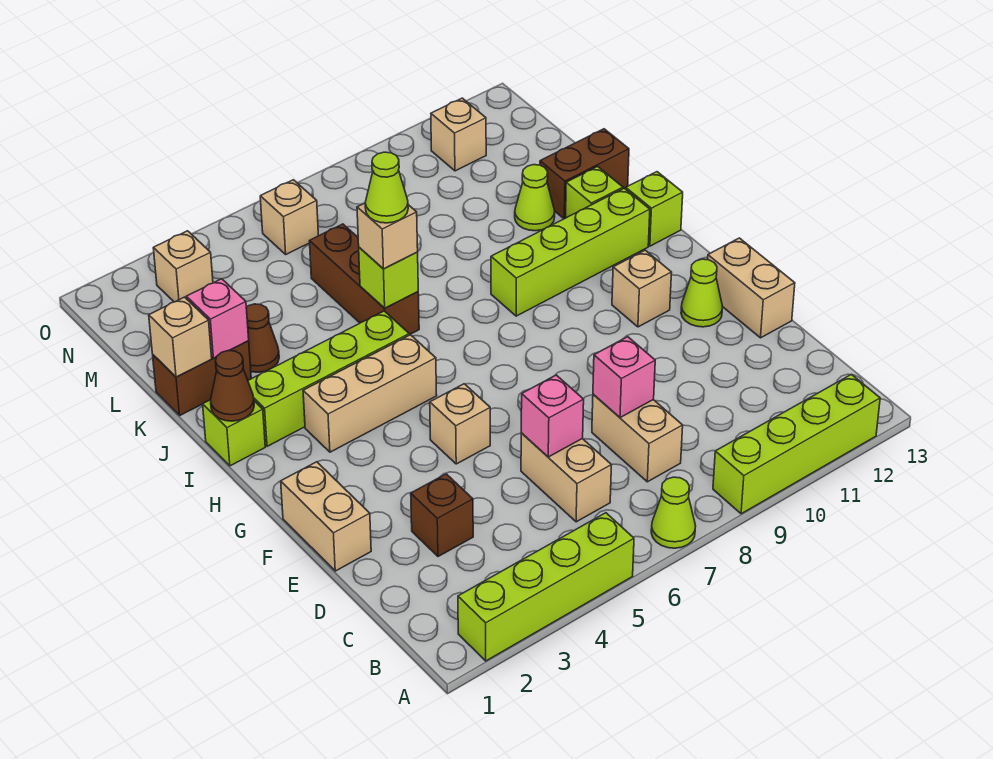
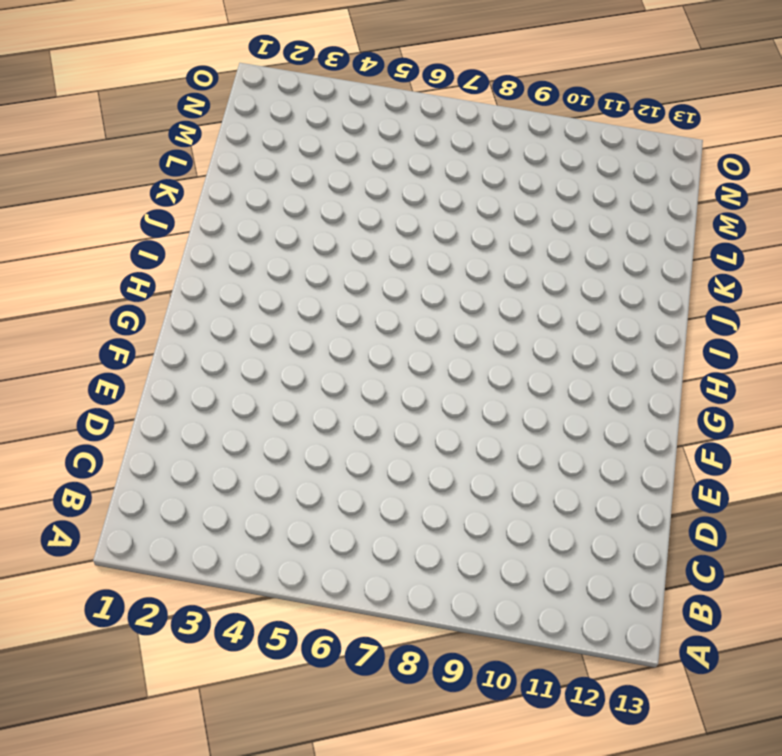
none -> lime brick A2:A5 level 1
none -> lime cone A7 level 1
none -> lime brick A9:A12 level 1
none -> tan brick C6:D6 level 1

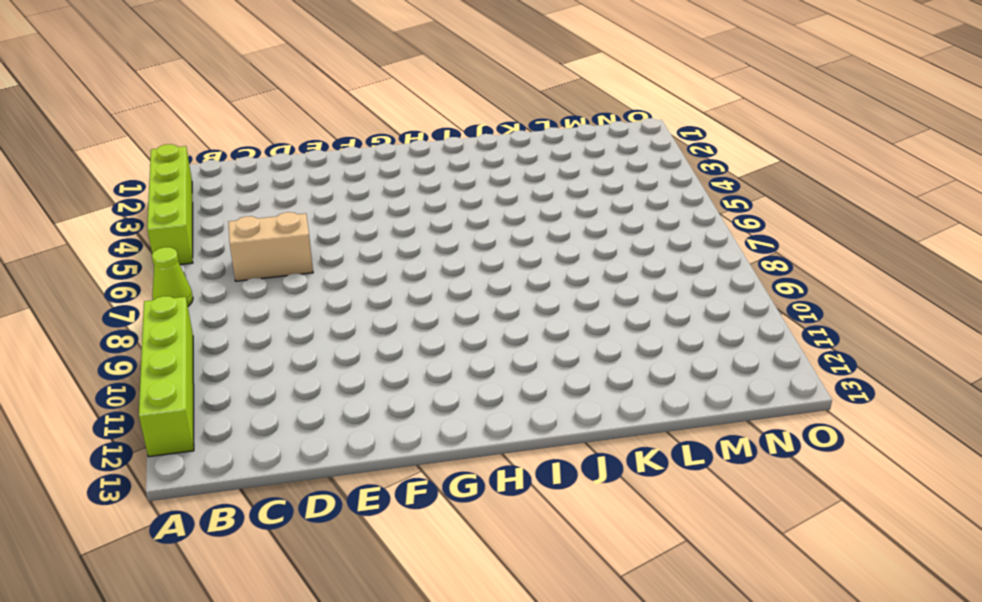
none -> tan brick C8:D8 level 1
none -> brown brick D3 level 1
none -> tan brick E1:F1 level 1
none -> tan brick E13:F13 level 1

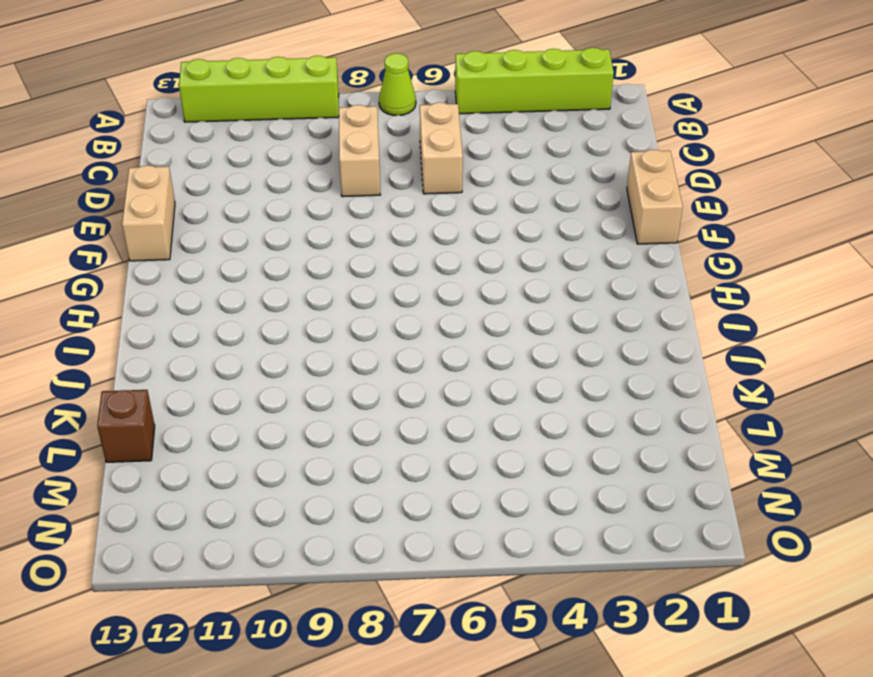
brown brick L13 level 1 -> brown brick D3 level 1
none -> tan brick F5 level 1
none -> lime cone F12 level 1
none -> tan brick G11 level 1
none -> tan brick H3:H5 level 1

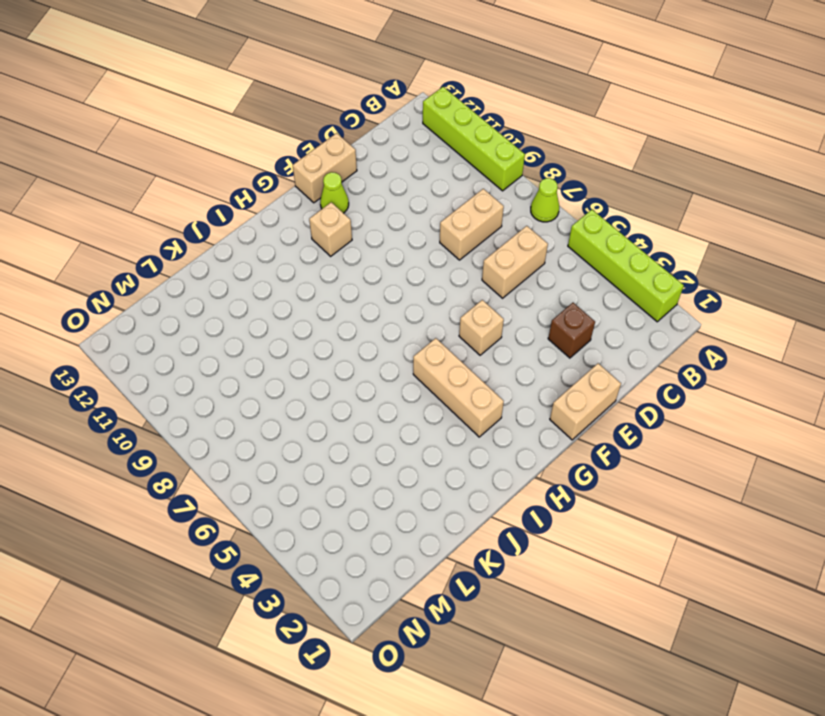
none -> lime brick I1 level 1
none -> lime brick I2:I5 level 1
none -> lime brick I9:I12 level 1
none -> lime brick I13 level 1

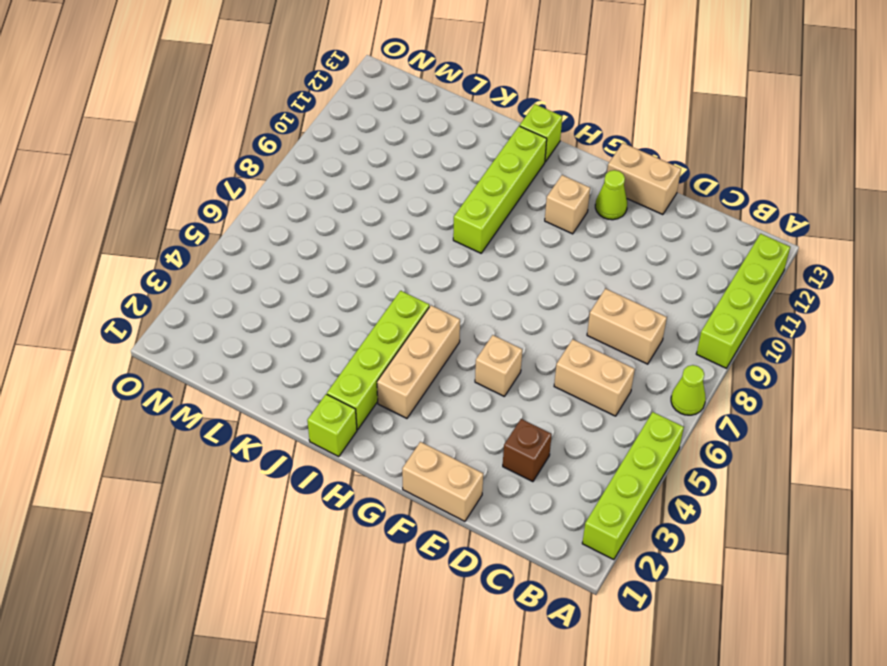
none -> brown brick J6:L6 level 1
none -> lime brick J12 level 1
none -> brown brick K1:K2 level 1
none -> brown cone K3 level 1

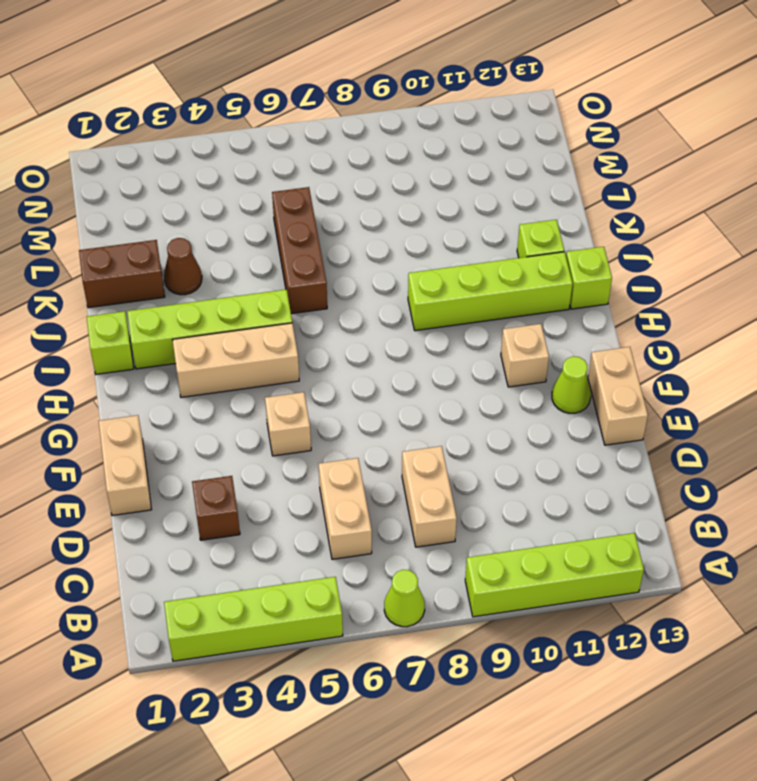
none -> lime cone K11 level 1
none -> brown brick K12:K13 level 1
none -> tan brick N3 level 1
none -> tan brick N6 level 1

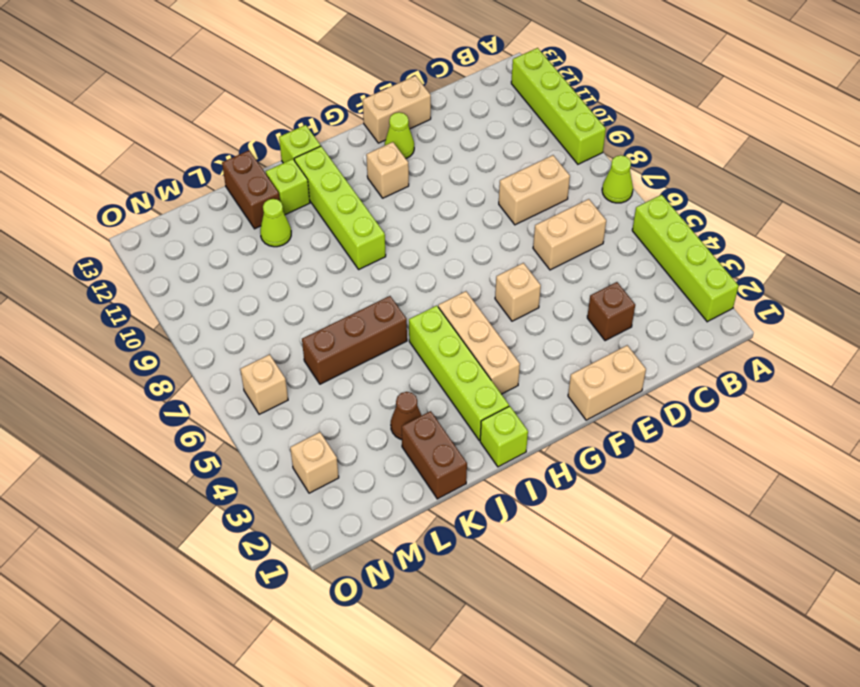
none -> tan brick N11 level 1
none -> pink brick D6 level 2
none -> pink brick D8 level 2
none -> brown cone I1 level 2

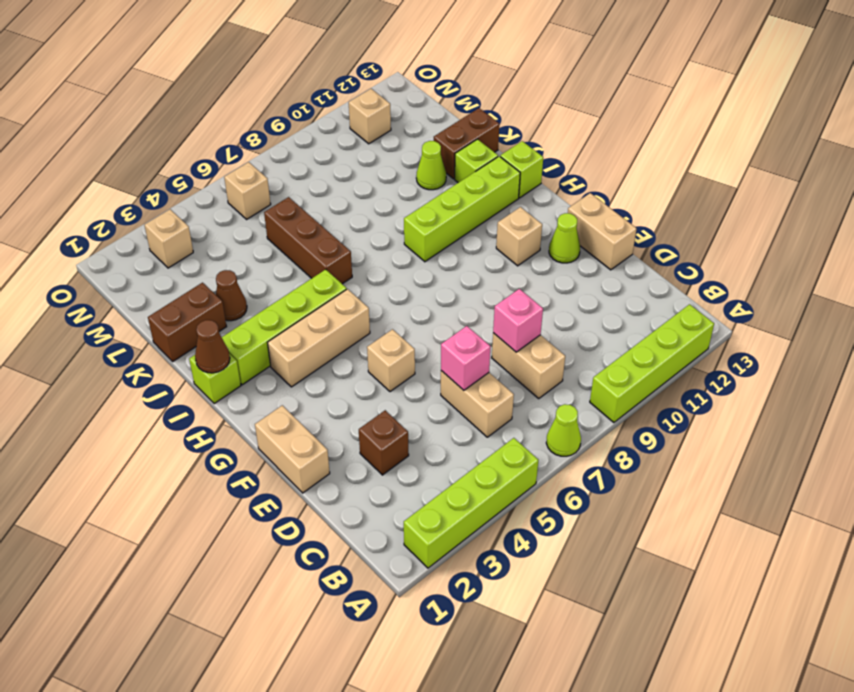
none -> lime brick J6 level 2
none -> tan brick K1 level 2
none -> pink brick K2 level 2
none -> tan brick J6 level 3

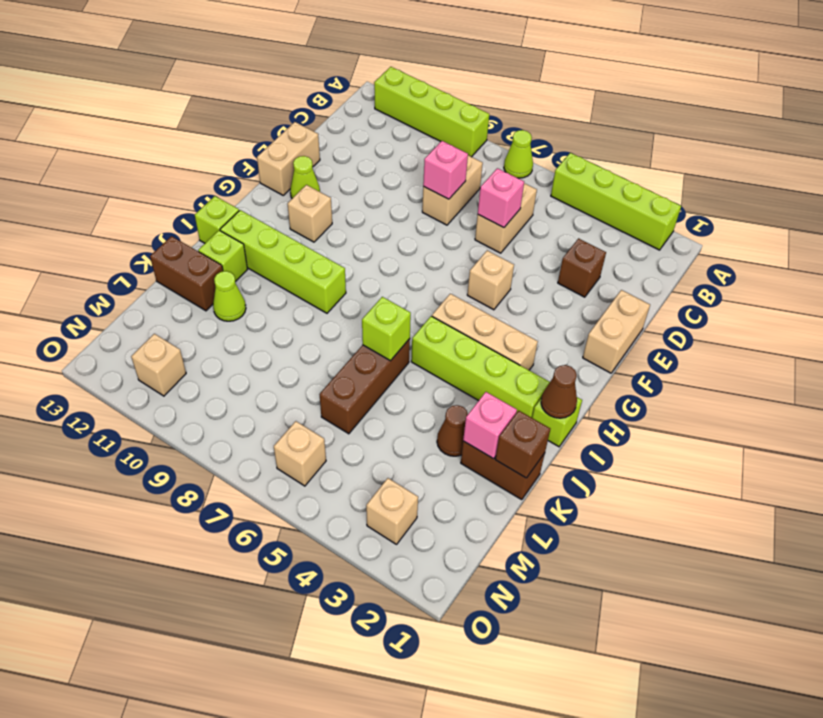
brown brick K1 level 2 -> tan brick K1 level 2
none -> tan brick J6 level 3
none -> lime cone J6 level 4

